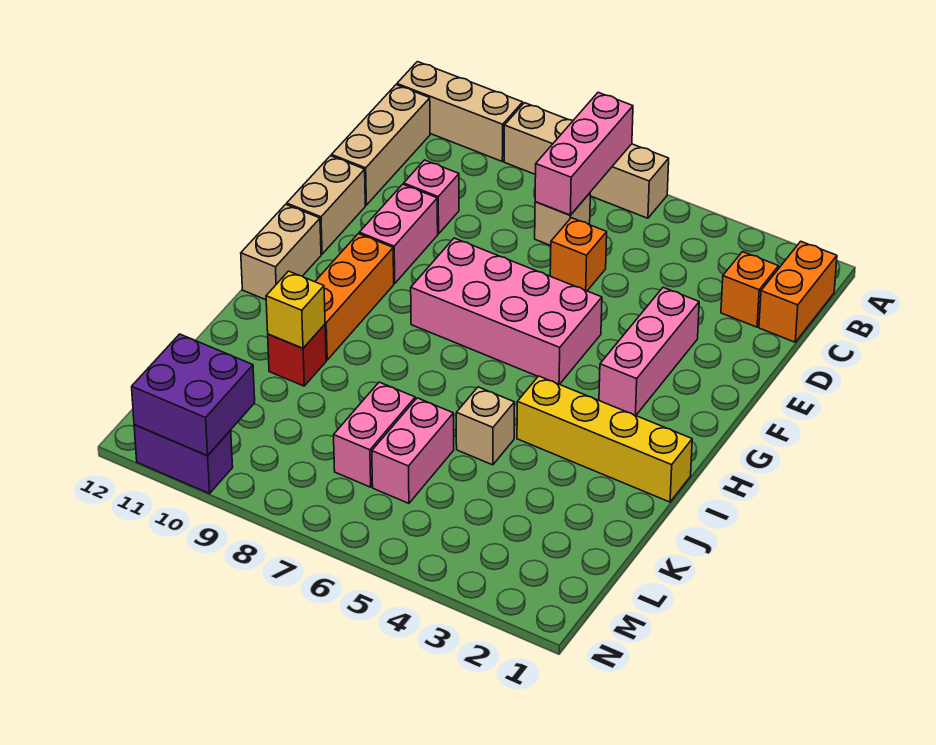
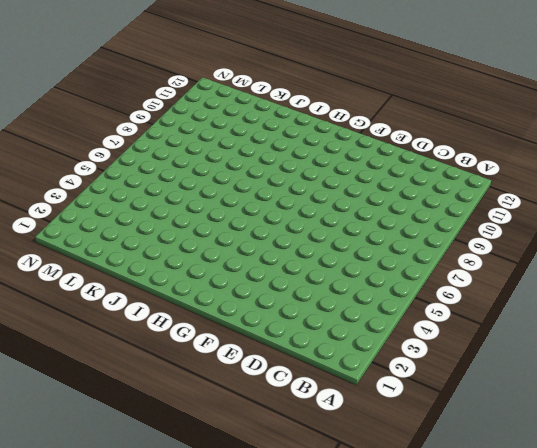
none -> tan brick A6:A9 level 1
none -> tan brick A10:A12 level 1
none -> orange brick B1:C1 level 1

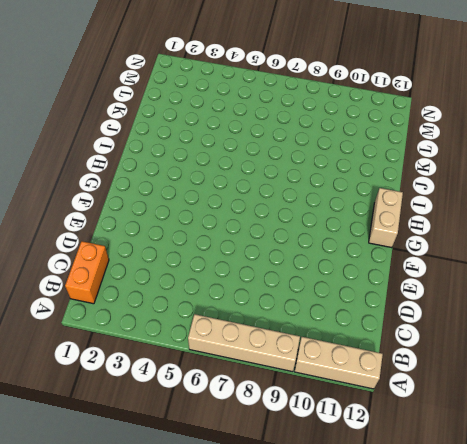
none -> tan brick B12:D12 level 1
none -> orange brick C2 level 1
none -> tan brick C7 level 1

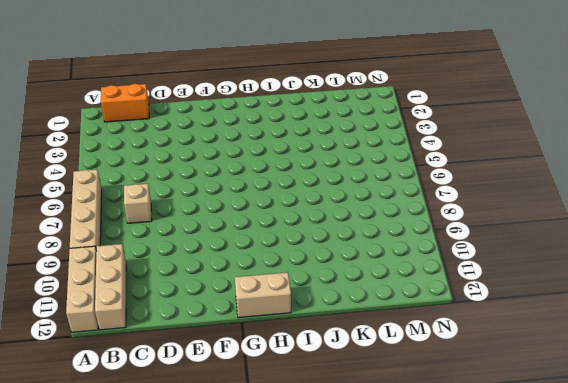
tan brick B10:B12 level 1 -> tan brick B12:D12 level 1
none -> orange brick C2 level 1
none -> orange brick D6 level 1
none -> pink brick D10 level 1

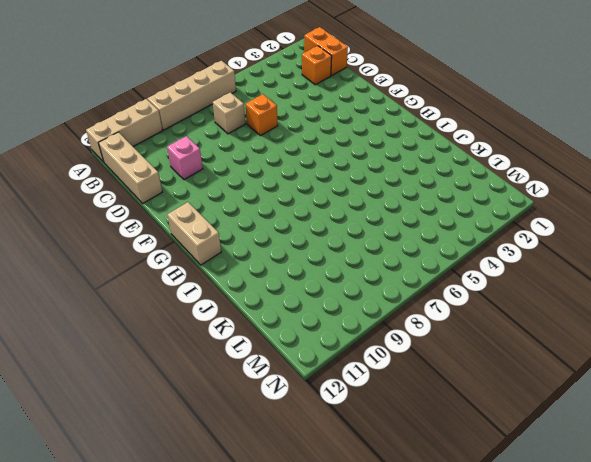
none -> pink brick E3:G3 level 1
none -> pink brick E10:F10 level 1
none -> tan brick E12:F12 level 1

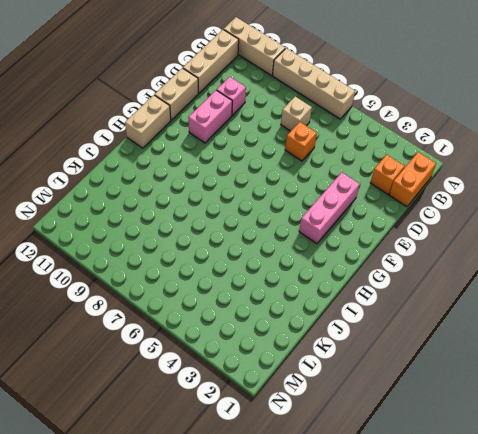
none -> pink brick F5:G8 level 1
none -> orange brick G10:I10 level 1
none -> yellow brick I1:I4 level 1

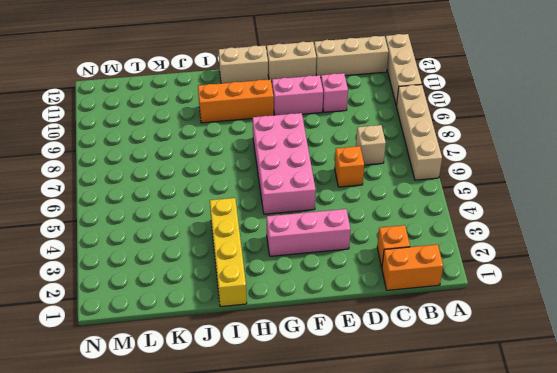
none -> tan brick J5 level 1
none -> red brick J10 level 1
none -> pink brick K6:L6 level 1

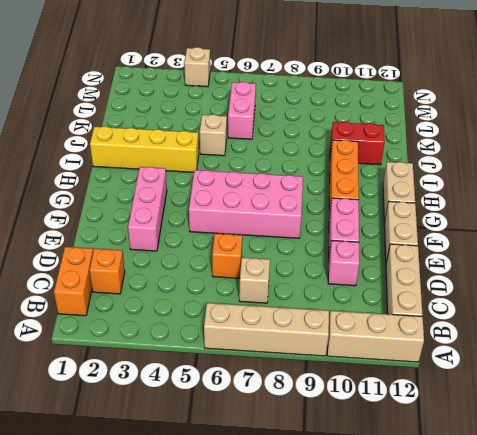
red brick J10:J11 level 1 -> red brick J10 level 1
tan brick N4 level 1 -> none
none -> pink brick K7:L7 level 1
none -> purple brick N10:N11 level 1
none -> pink brick A7:C7 level 2

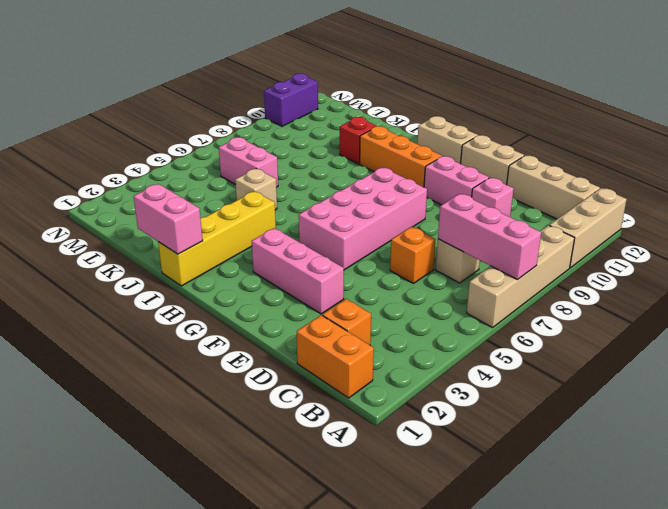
pink brick I1:J1 level 2 -> pink brick K7:L7 level 1
none -> yellow brick J10 level 2
none -> purple brick M10:N11 level 2

